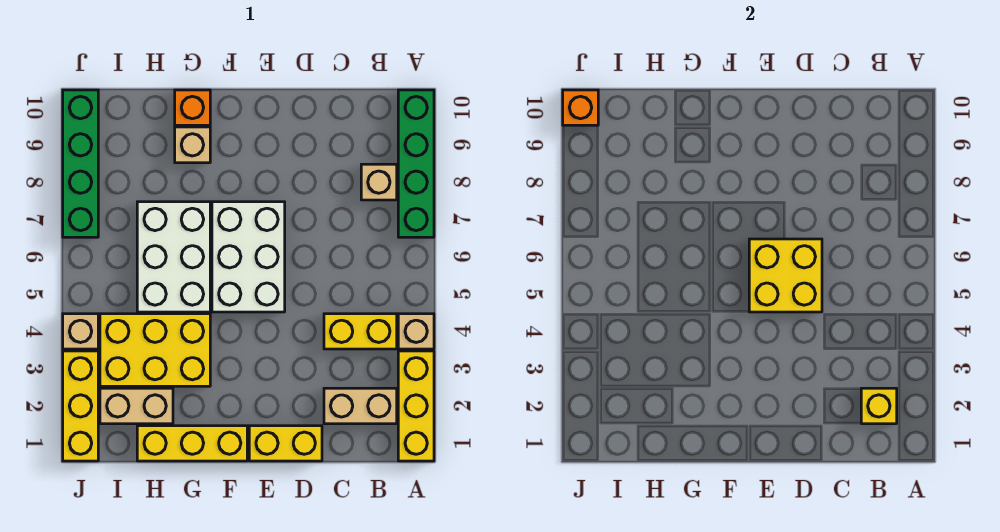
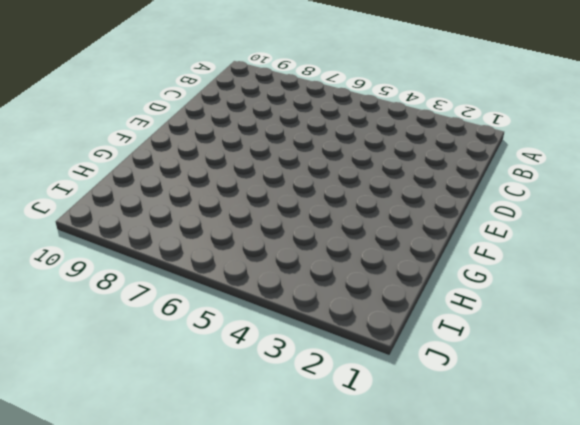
none -> yellow brick A1:A3 level 1
none -> tan brick A4 level 1
none -> green brick A7:A10 level 1

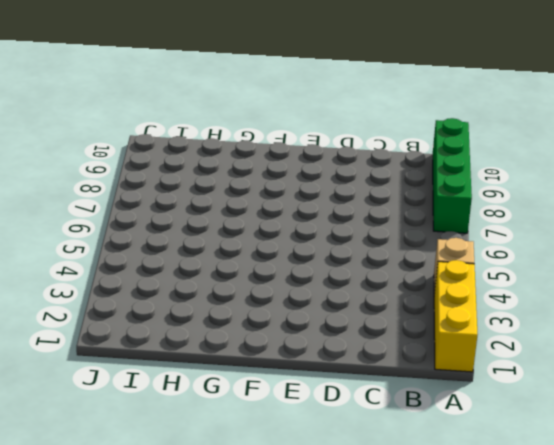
none -> tan brick B2:C2 level 1
none -> yellow brick B4:C4 level 1
none -> tan brick B8 level 1

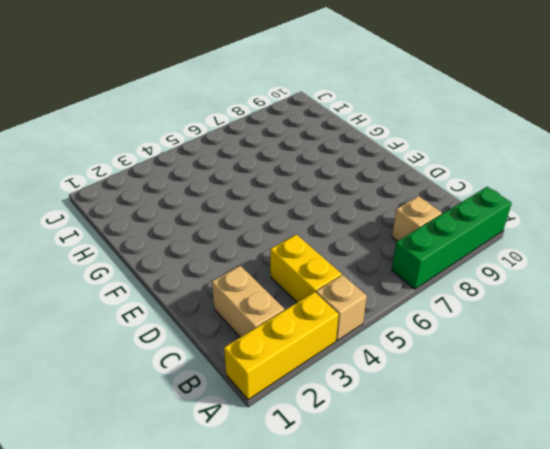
none -> yellow brick D1:E1 level 1
none -> white brick E5:F7 level 1
none -> yellow brick F1:H1 level 1

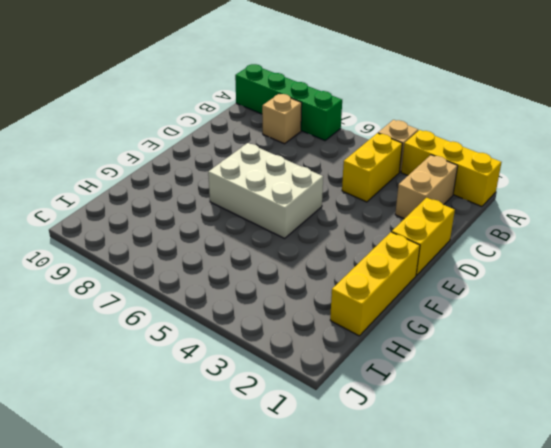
none -> yellow brick G3:I4 level 1
none -> white brick G5:H7 level 1
none -> tan brick G9 level 1

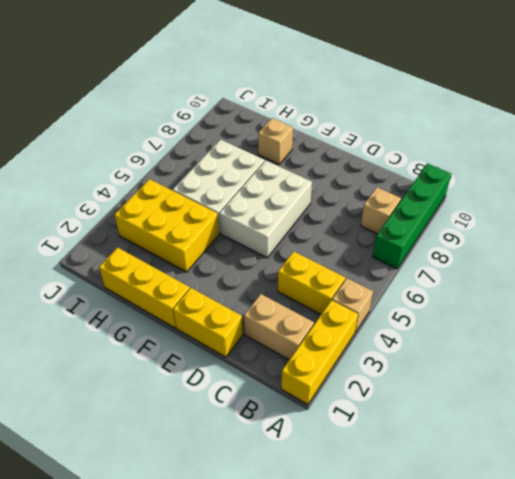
none -> orange brick G10 level 1
none -> tan brick H2:I2 level 1
none -> yellow brick J1:J3 level 1

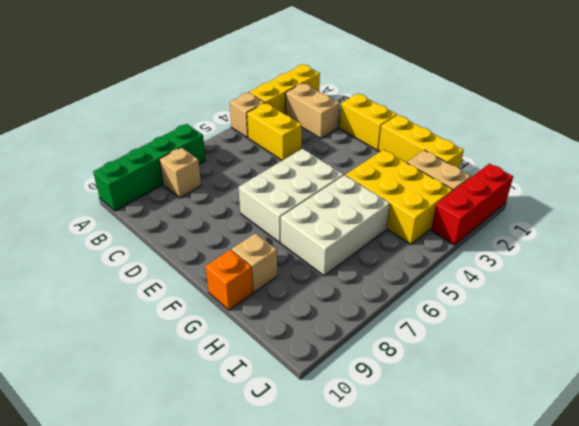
red brick J1:J3 level 1 -> yellow brick J1:J3 level 1
none -> tan brick J4 level 1
none -> green brick J7:J10 level 1
none -> yellow brick B2 level 2

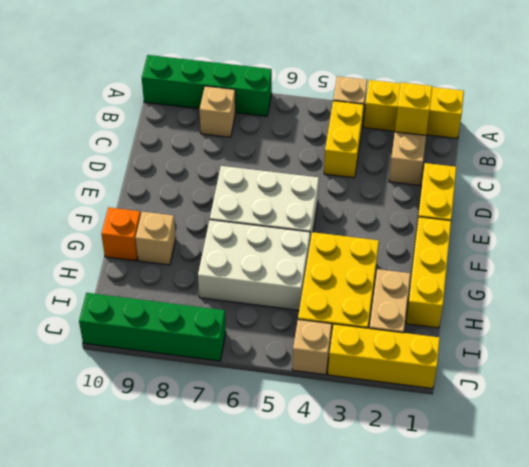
none -> yellow brick D5:E6 level 2
none -> orange brick J10 level 2

